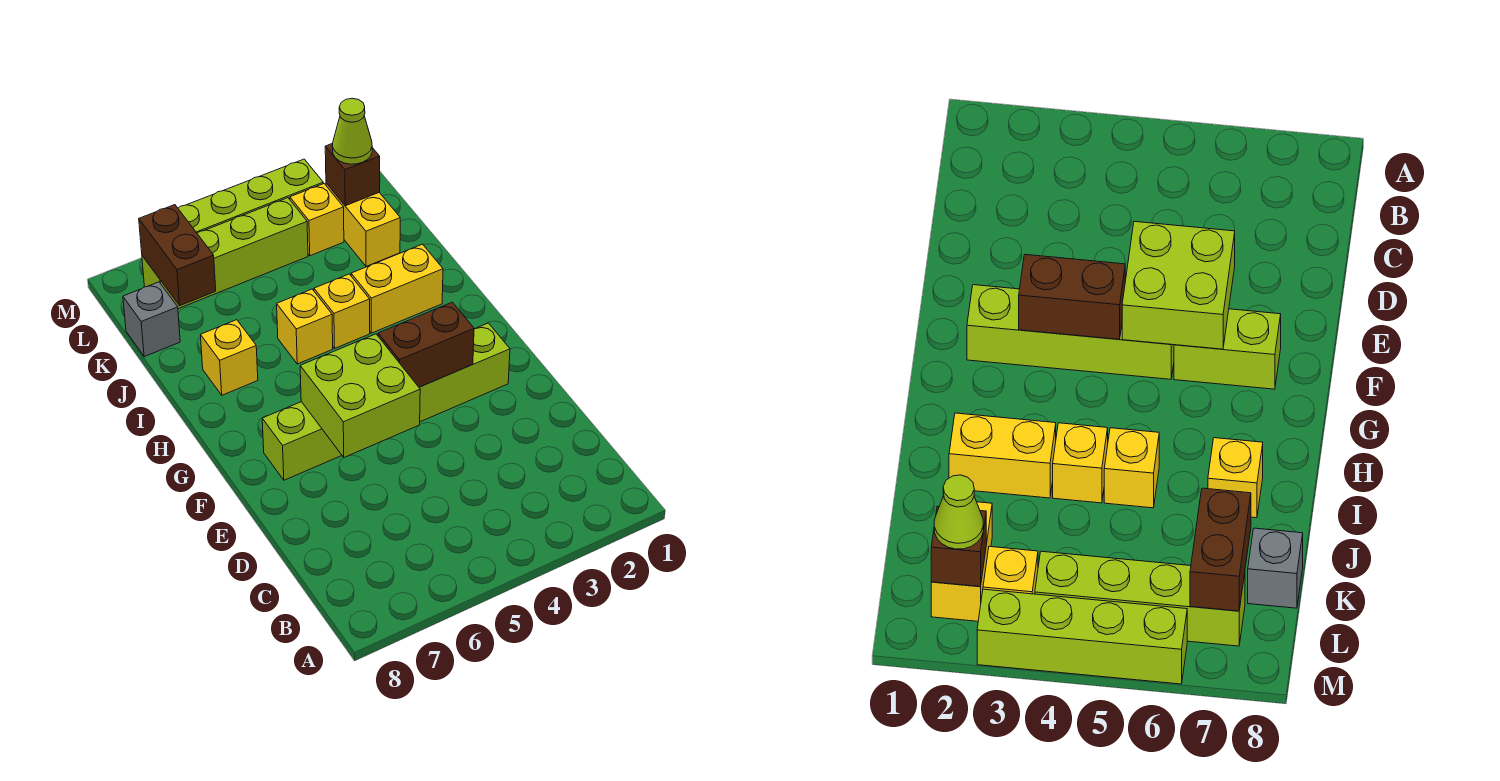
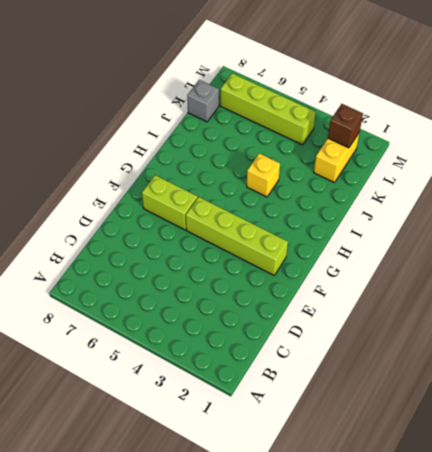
none -> yellow brick I2:I3 level 1
none -> yellow brick I5 level 1
none -> yellow brick I7 level 1

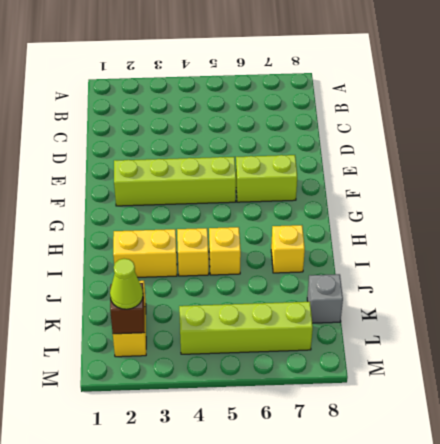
none -> yellow brick L3 level 1
none -> lime brick M3:M6 level 1
none -> lime brick E5:F6 level 2

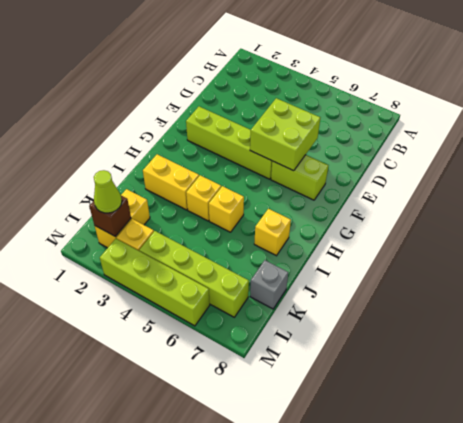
none -> brown brick F3:F4 level 2
none -> brown brick K7:L7 level 2

